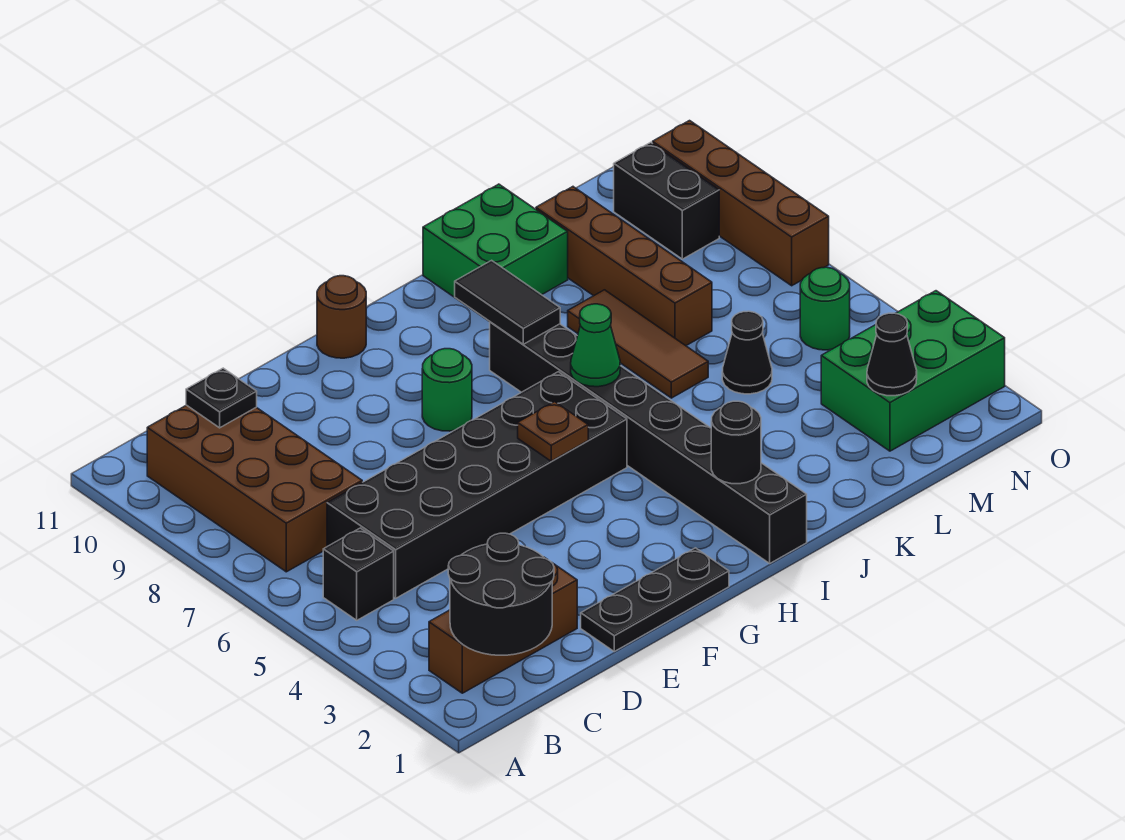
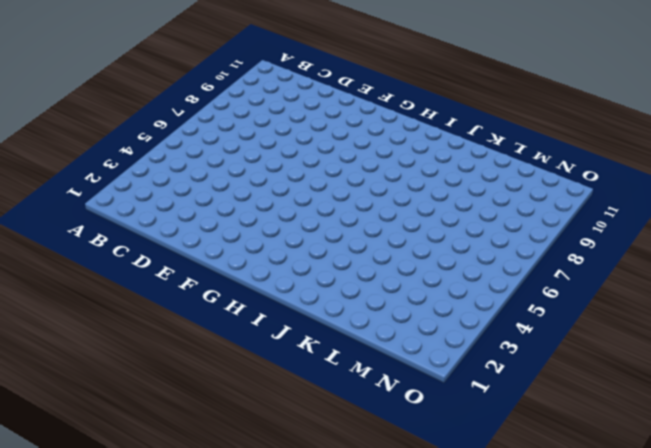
none -> brown brick B2:D2 level 1
none -> black brick B5 level 1
none -> brown brick B7:C10 level 1

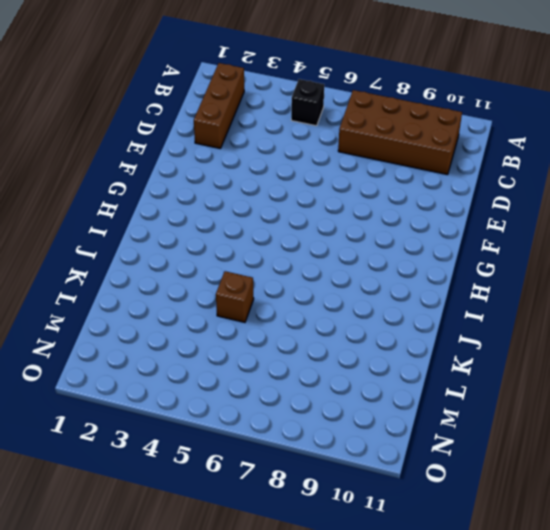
brown brick K5 level 1 -> none
none -> black brick C5:H6 level 1
none -> black plate E1:G1 level 1
none -> green round brick G8 level 1

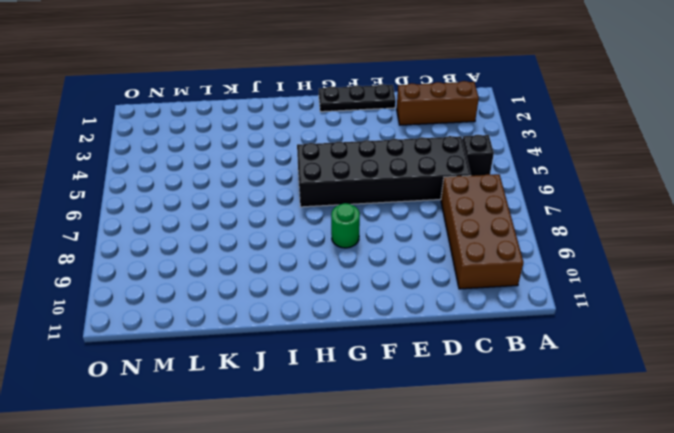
none -> brown round brick G11 level 1
none -> black brick I1:I8 level 1
none -> green brick J10:K11 level 1

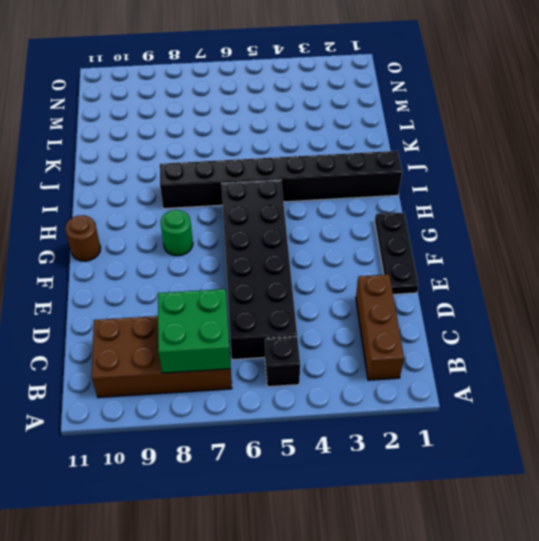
green brick B7:C8 level 2 -> green brick J10:K11 level 1
none -> brown tile K6:K8 level 1
none -> black cone L5 level 1
none -> brown brick L7:L10 level 1

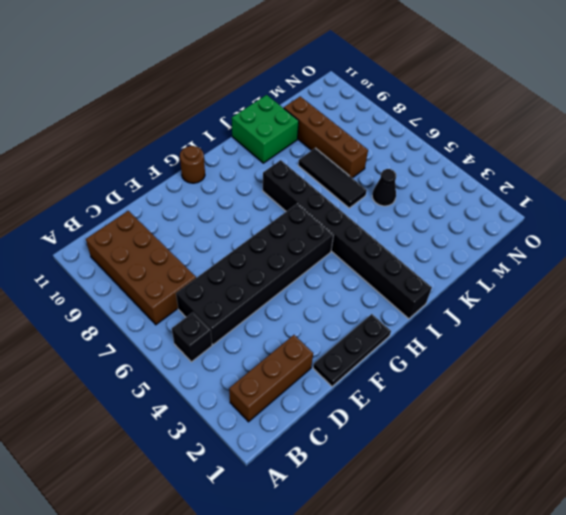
black tile K6:K8 level 1 -> brown tile K6:K8 level 1
none -> green round brick G8 level 1
none -> green brick M2:O3 level 1
none -> green round brick N5 level 1

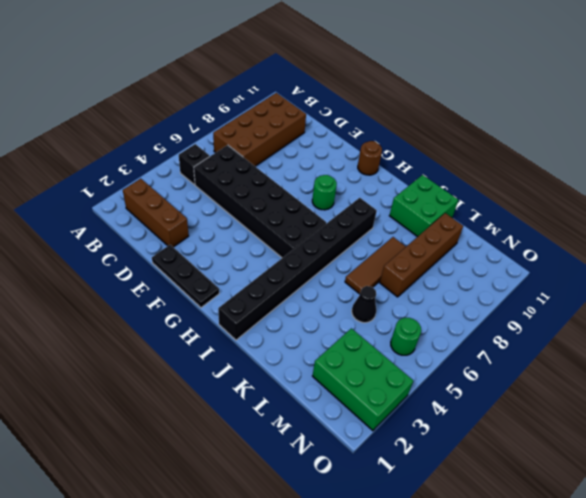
none -> black brick N9:N10 level 1
none -> brown brick O7:O10 level 1
none -> black round brick B1:C2 level 2

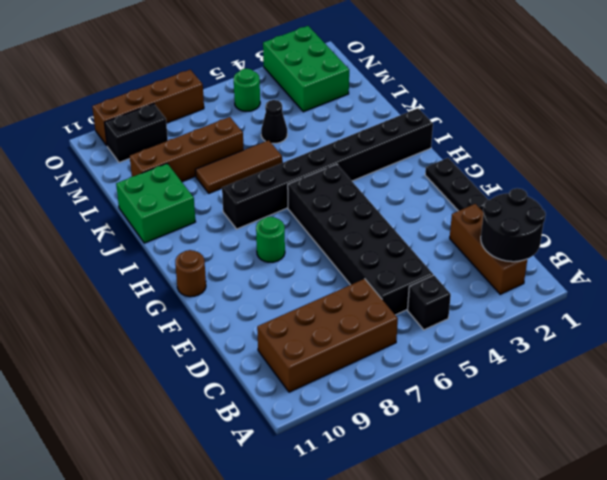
none -> black plate C10 level 2
none -> brown plate G5 level 2
none -> black round brick I2 level 2

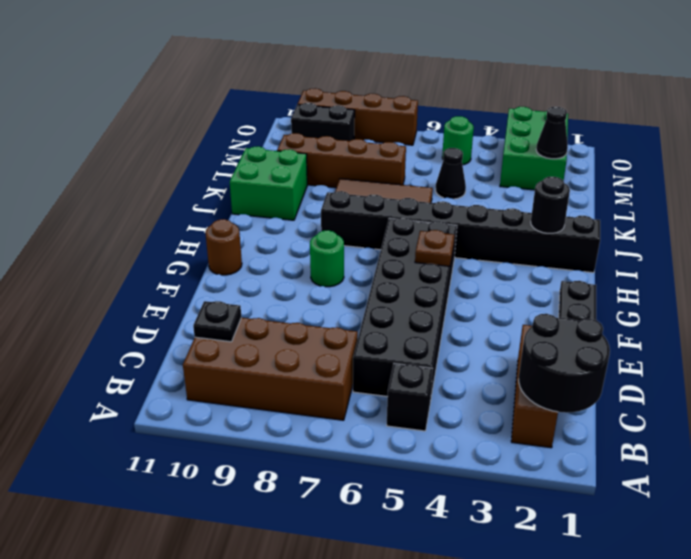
none -> green cone I6 level 2
none -> black tile I8:I9 level 2

